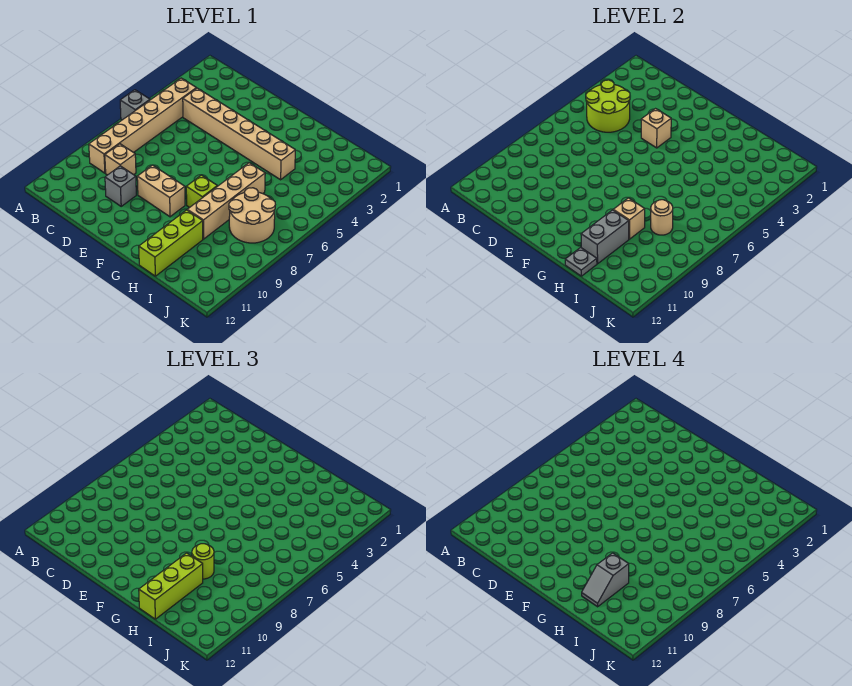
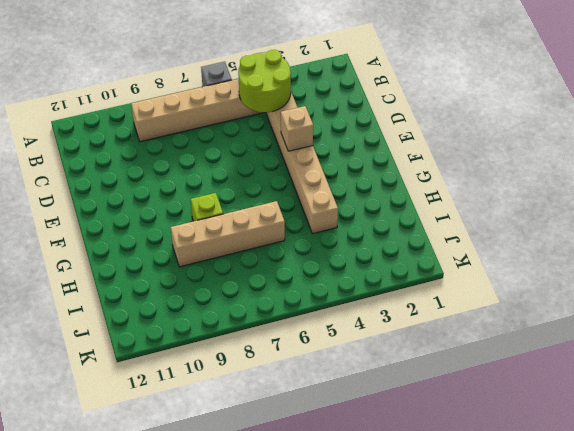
none -> tan brick C9 level 1
none -> grey brick D10 level 1
none -> tan brick E9:F9 level 1

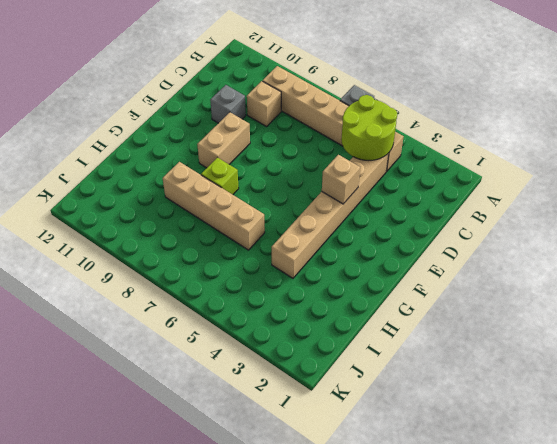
none -> lime brick H10:H12 level 1
none -> tan round brick I7:J8 level 1
none -> tan brick H9 level 2

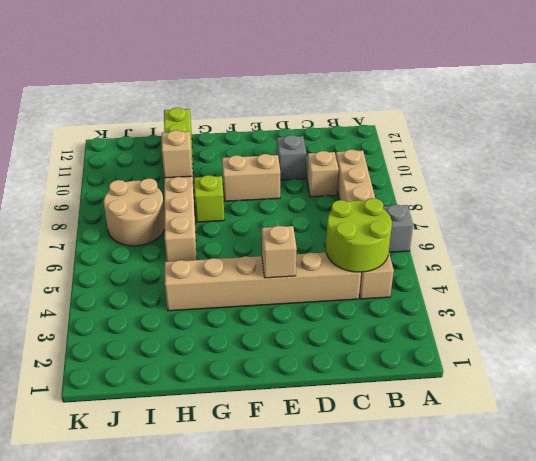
none -> grey brick H10:H11 level 2
none -> grey plate H12 level 2
none -> tan round brick I8 level 2

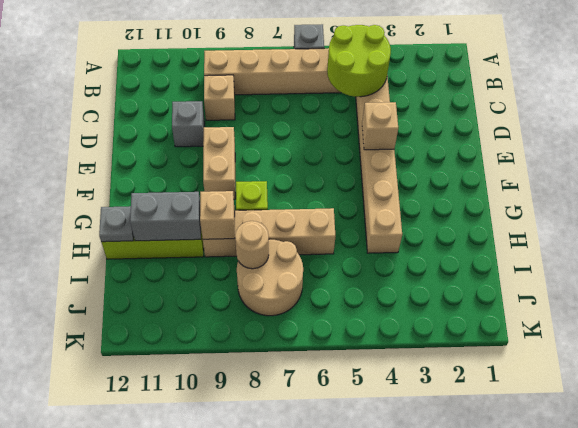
none -> lime round brick H9 level 3
none -> lime brick H10:H12 level 3
none -> grey slope H10:H11 level 4 top 10

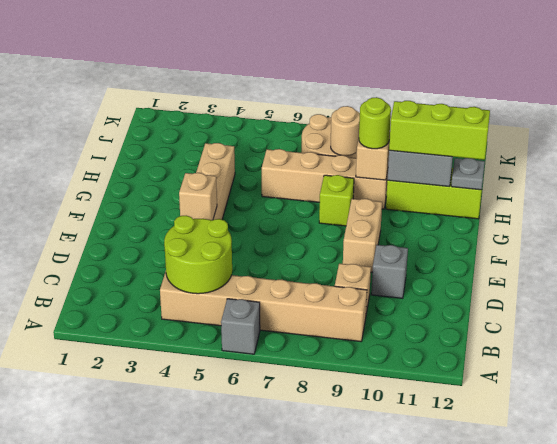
none -> grey slope H10:H11 level 4 top 10

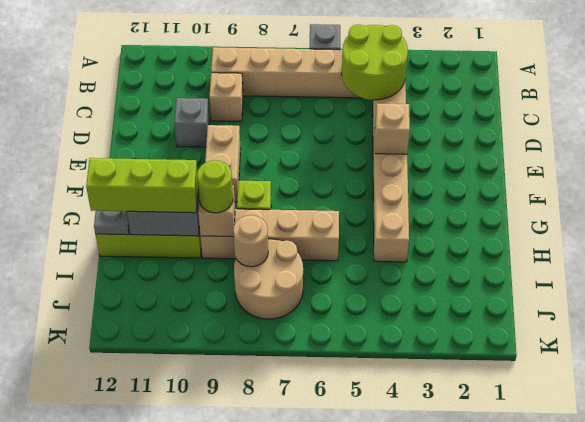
none -> grey slope H10:H11 level 4 top 10

